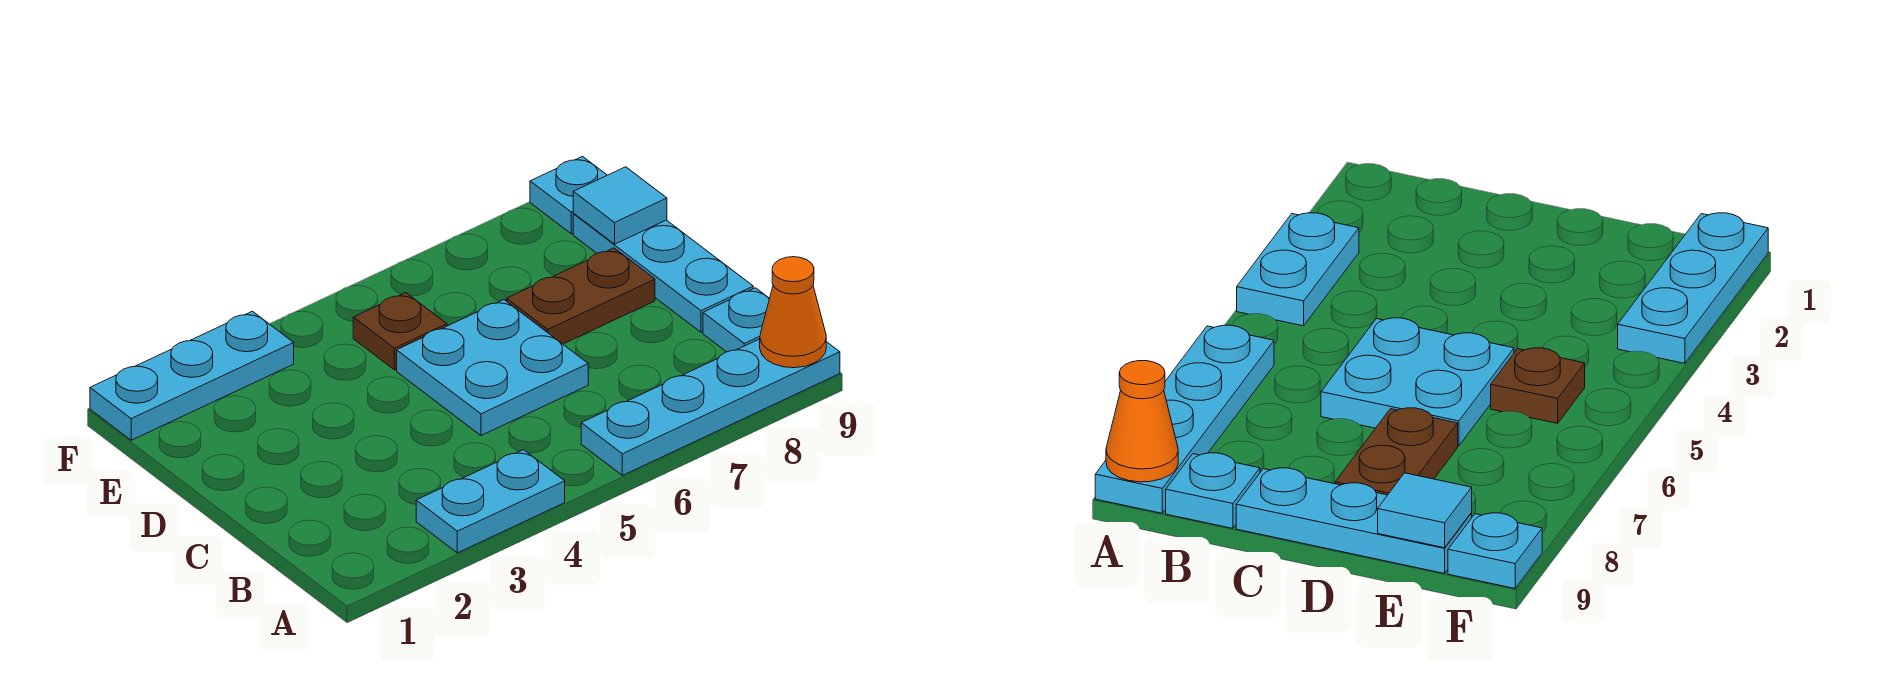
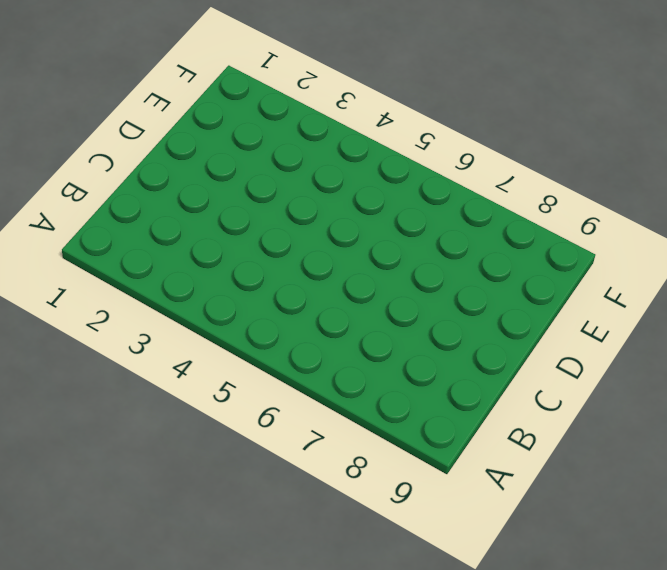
none -> cyan plate A3:A4 level 1
none -> cyan plate A6:A9 level 1

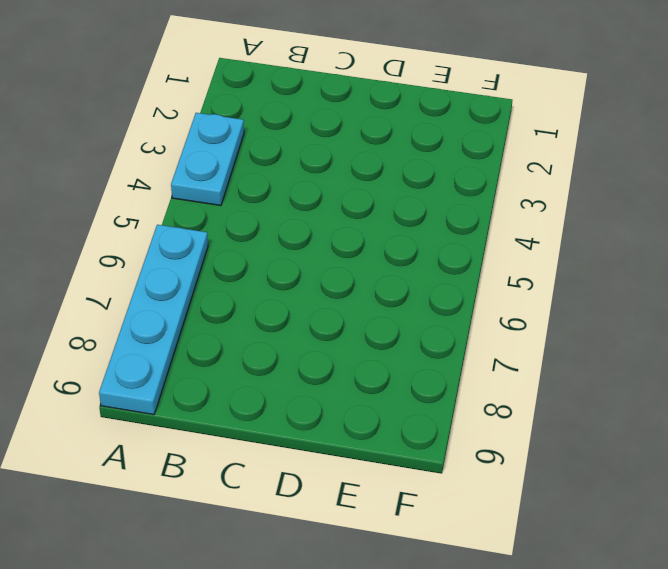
none -> cyan plate B9 level 1
none -> cyan plate C5:D6 level 1

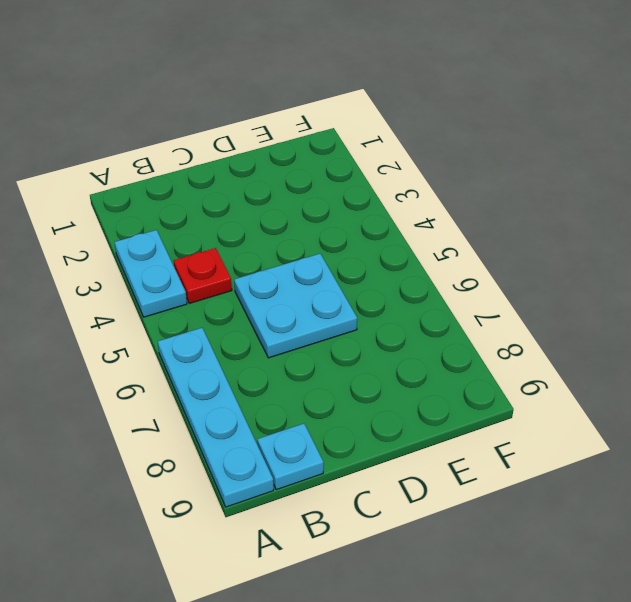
red plate B4 level 1 -> none
none -> cyan plate C9:E9 level 1
none -> brown plate D7:D8 level 1

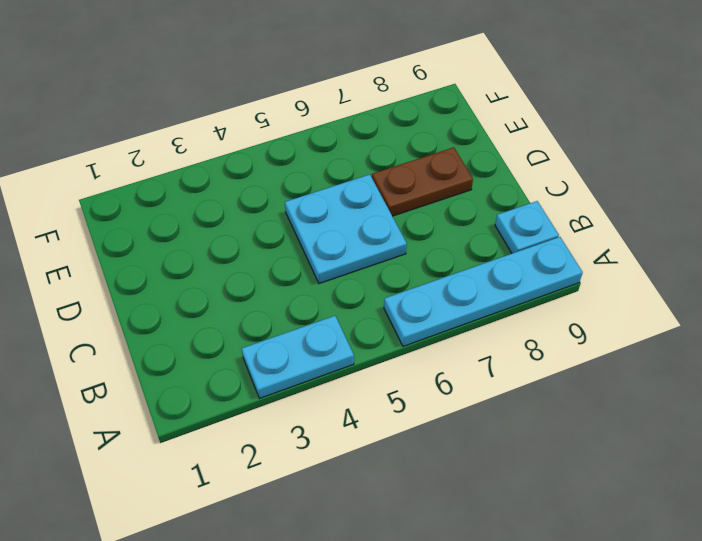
none -> cyan plate C9:E9 level 1
none -> brown plate E5 level 1

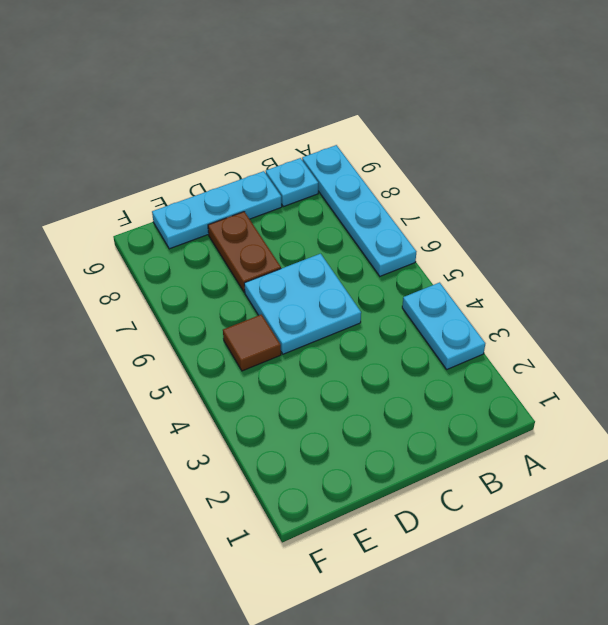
brown tile E5 level 1 -> brown plate E5 level 1
none -> cyan plate F1:F3 level 1
none -> cyan plate F9 level 1

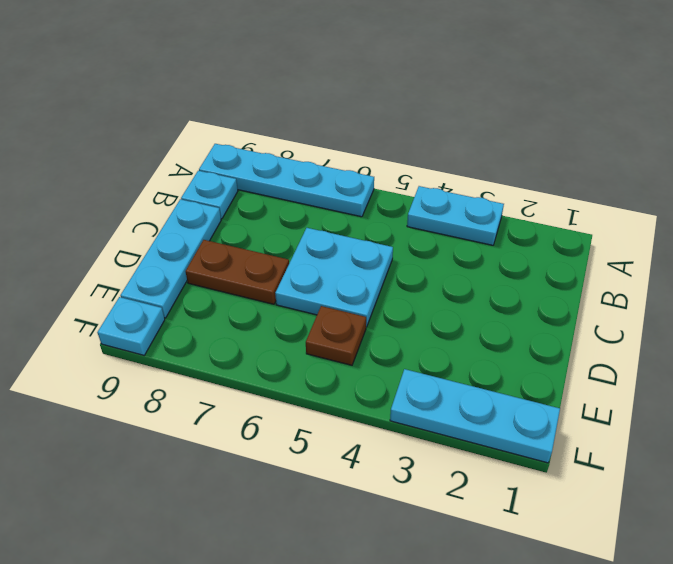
none -> orange cone A9 level 2
none -> cyan tile E9 level 2

